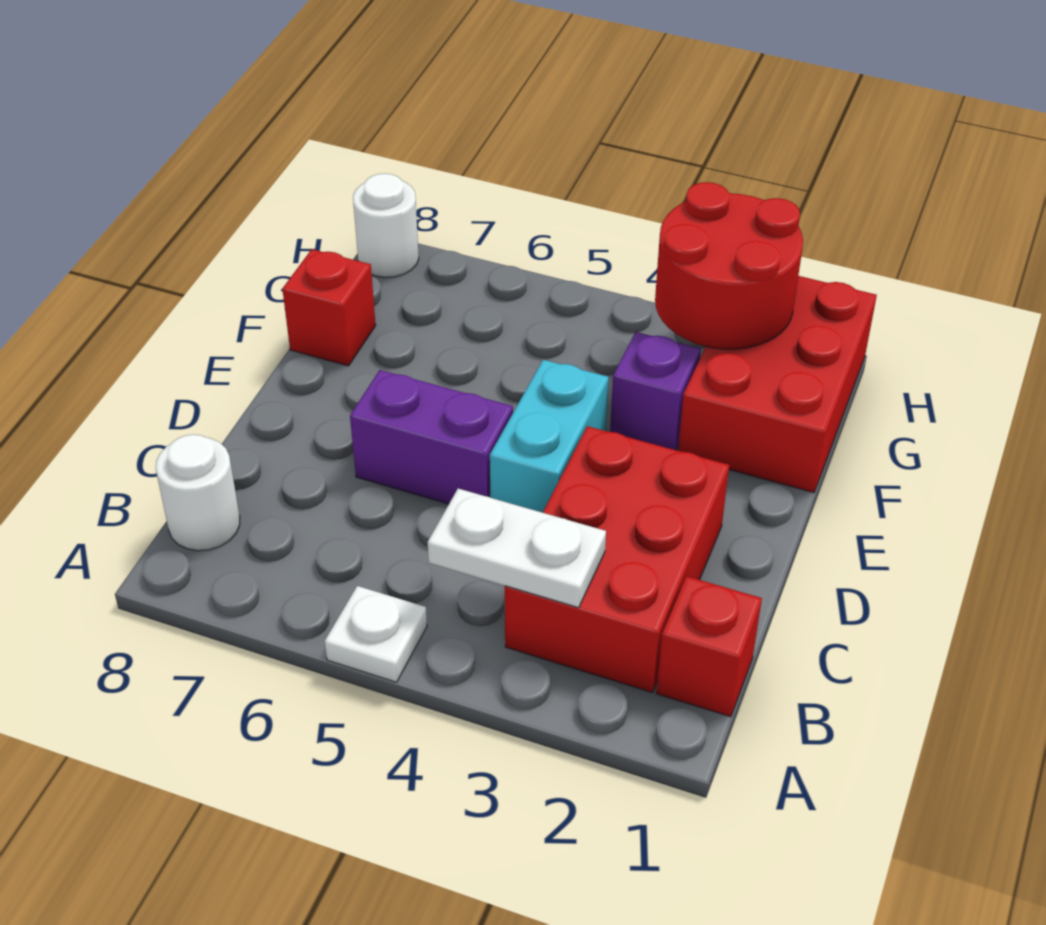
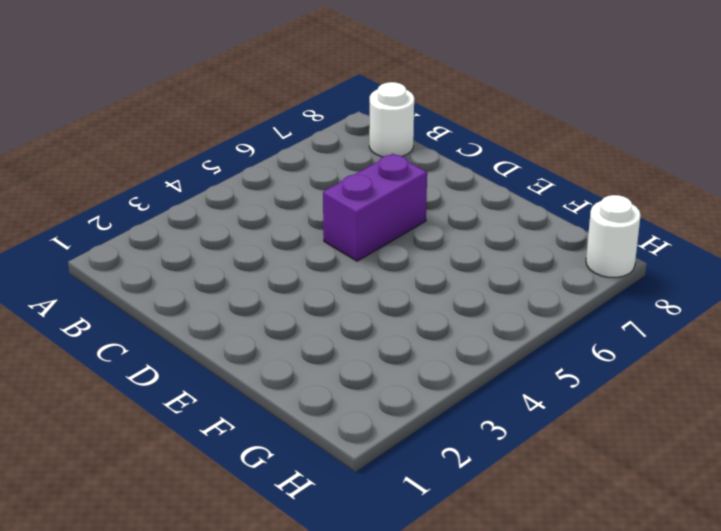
none -> white plate A5 level 1
none -> red brick B1 level 1
none -> red brick B2:D3 level 1

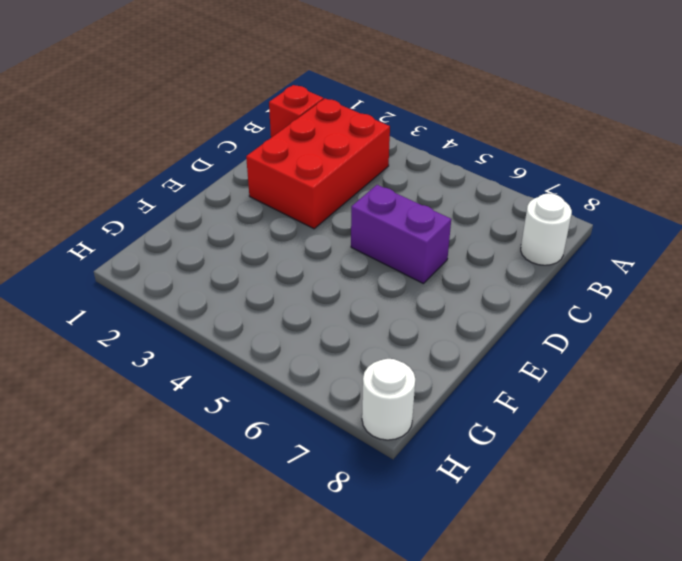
none -> white plate A5 level 1
none -> cyan brick D4:E4 level 1
none -> red brick F1:H2 level 1

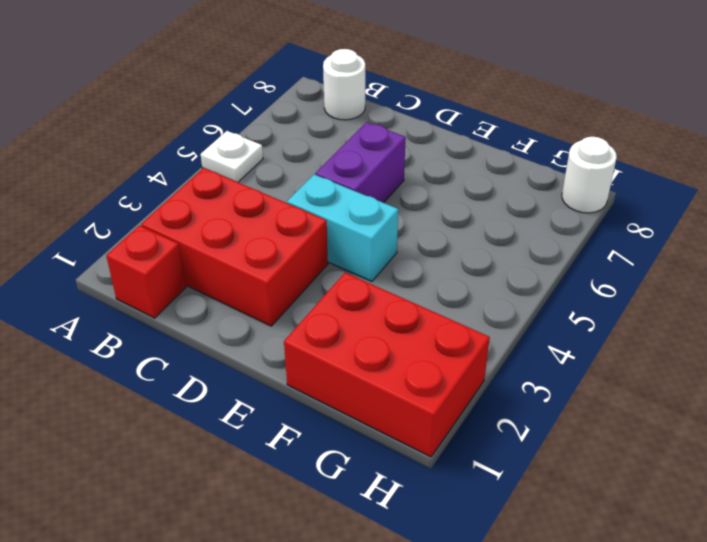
none -> purple brick F3 level 1
none -> red brick F8 level 1
none -> white plate B3:B4 level 2

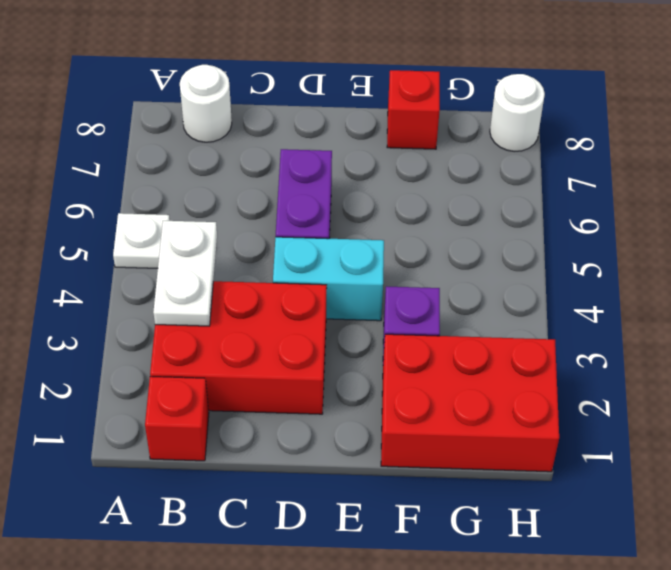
none -> red round brick G2:H3 level 2

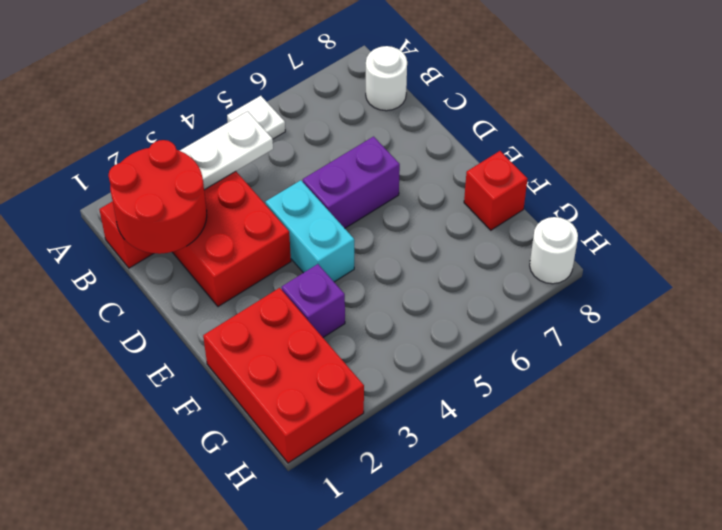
red round brick B1:C2 level 2 -> red round brick G2:H3 level 2

